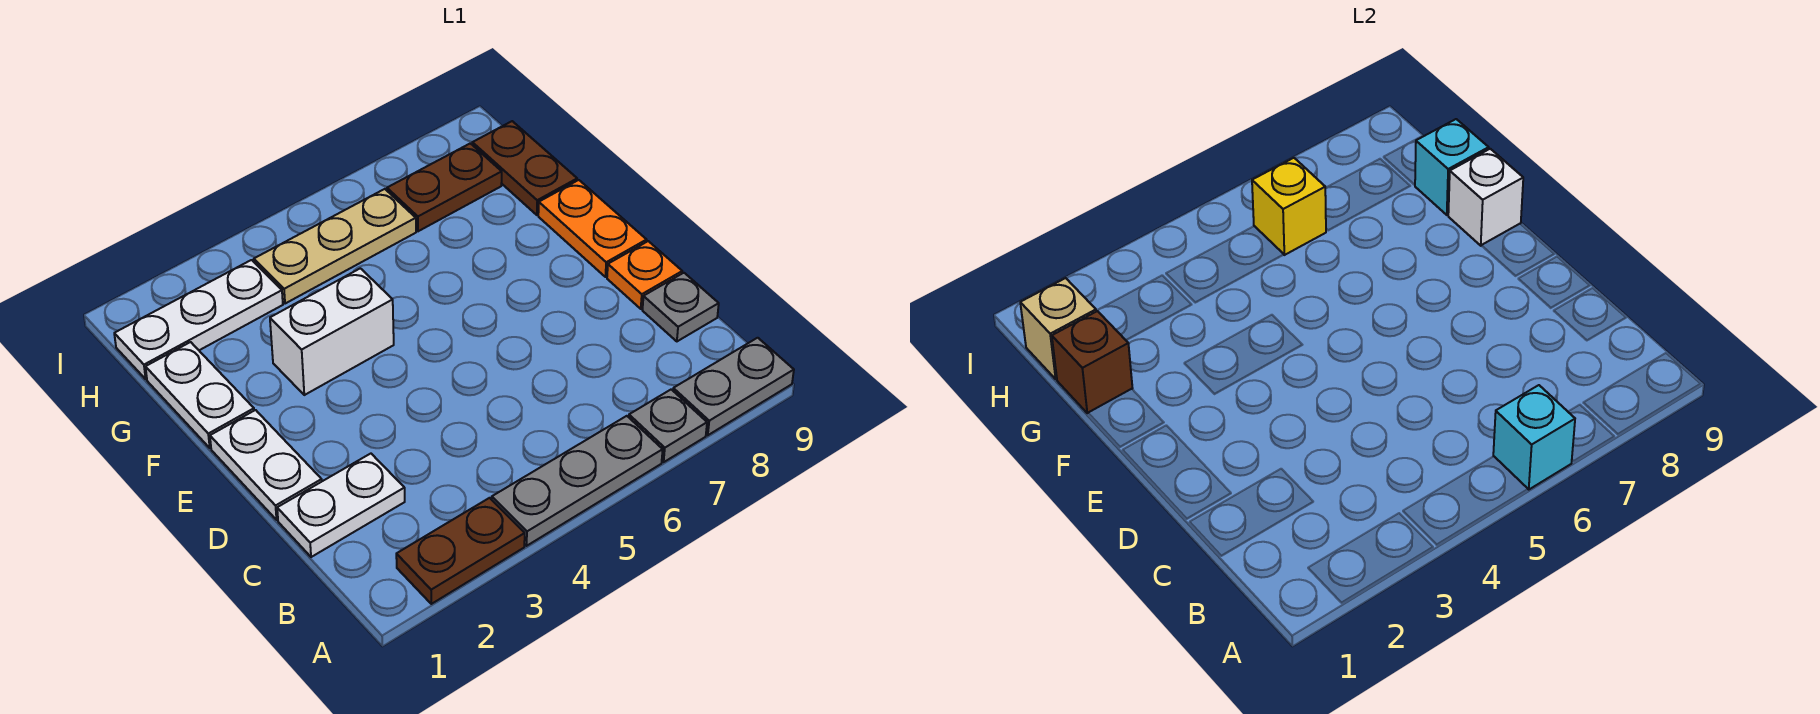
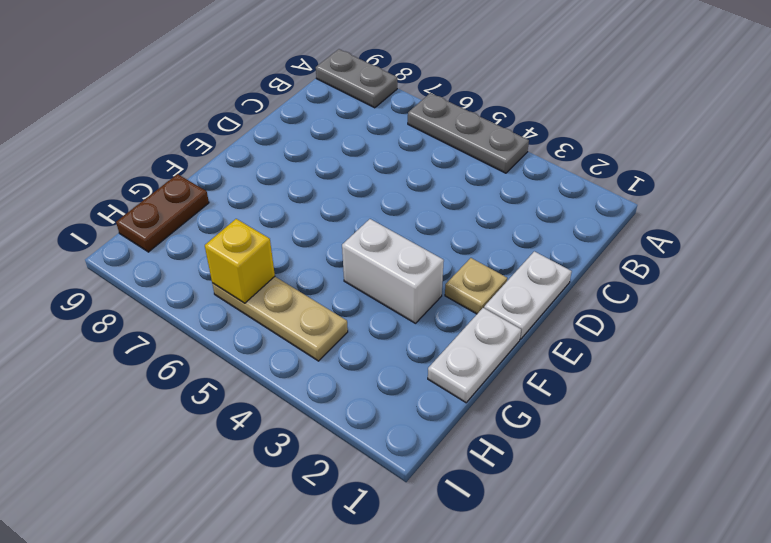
tan plate E2 level 1 -> none
none -> brown plate A2:A3 level 1
none -> grey plate A7 level 1
none -> white plate C1:C2 level 1

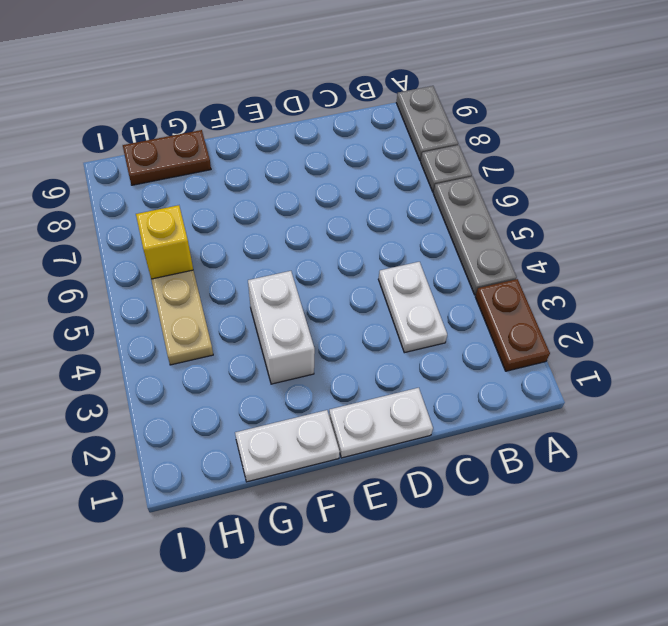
white plate C3:C4 level 1 -> white plate C1:C2 level 1
none -> grey plate C9 level 1
none -> orange plate D9 level 1
none -> orange plate E9:F9 level 1

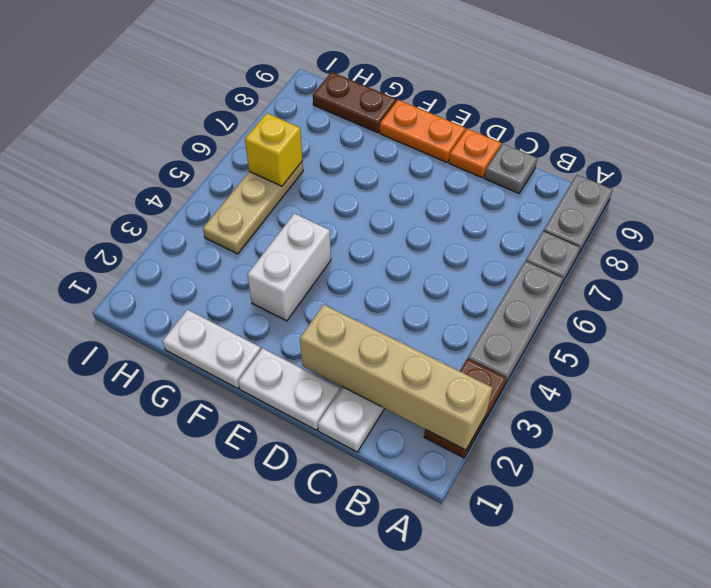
tan brick A2:D2 level 2 -> none
none -> white plate H1:H3 level 1
none -> brown plate H7:H8 level 1
none -> cyan brick A6 level 2

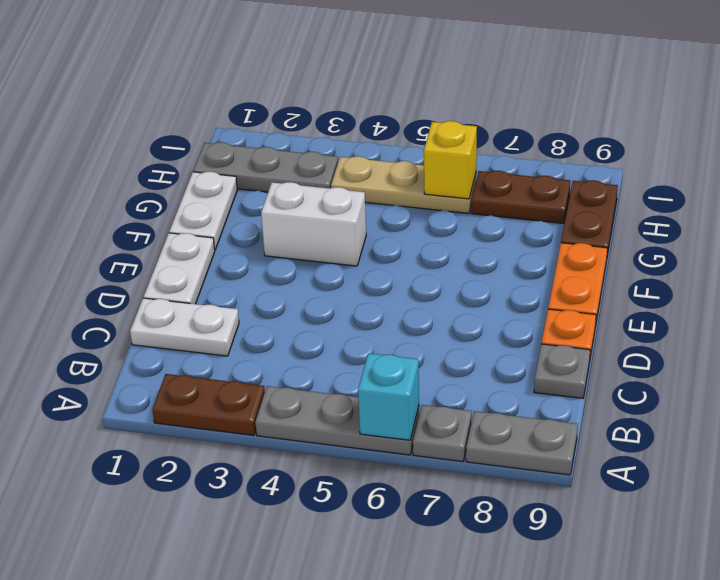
grey plate H1:H3 level 1 -> white plate H1:H3 level 1
none -> white brick F9 level 2
none -> brown brick G1 level 2
none -> cyan brick G9 level 2

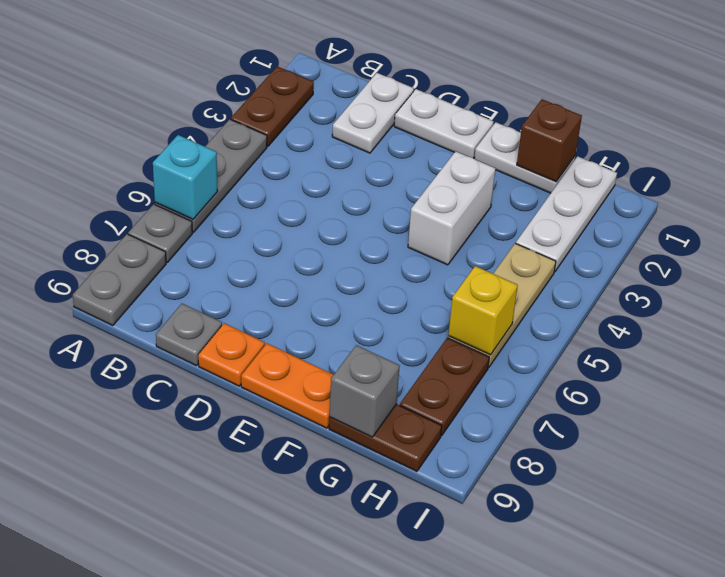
grey brick G9 level 2 -> cyan brick G9 level 2
none -> white brick F9 level 2
none -> tan brick H1 level 2

